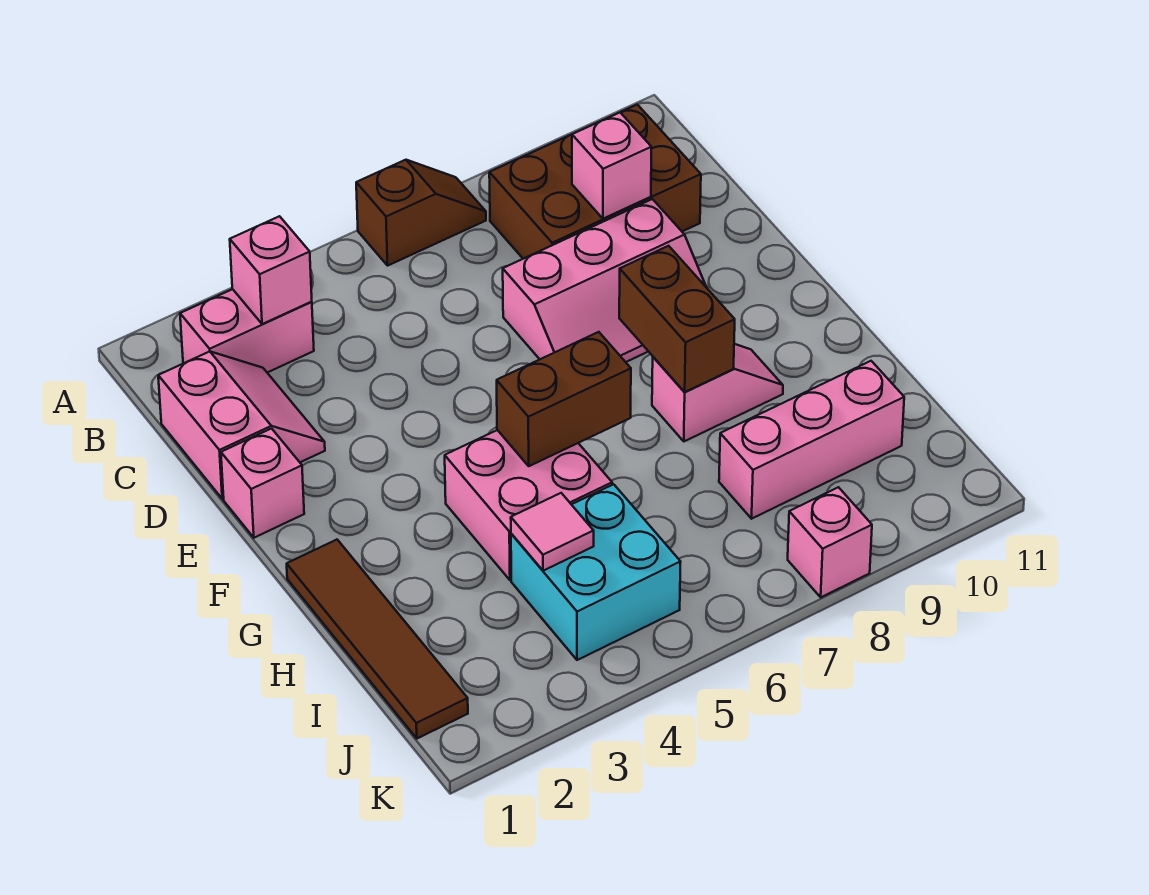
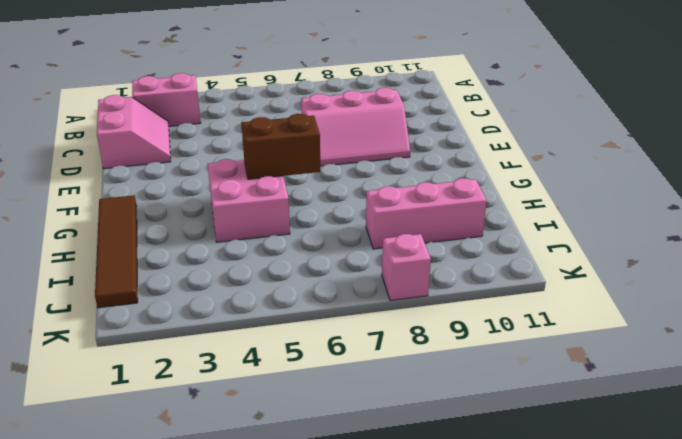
none -> brown slope A6:A7 level 1 top 6
none -> brown brick B8:C10 level 1
none -> pink brick E1 level 1

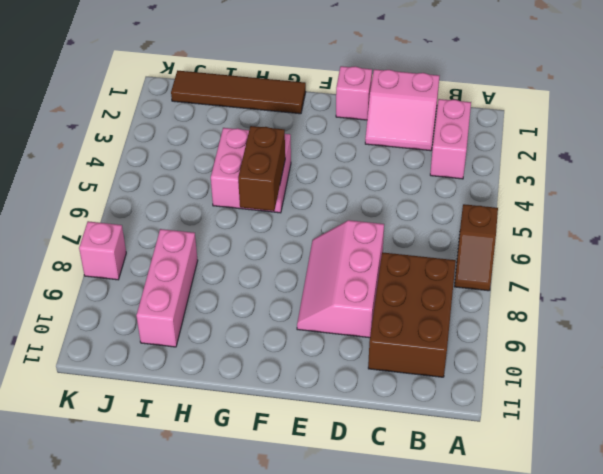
none -> pink slope G8:G9 level 1 top 8
none -> cyan brick I4:J5 level 1
none -> pink brick B3 level 2

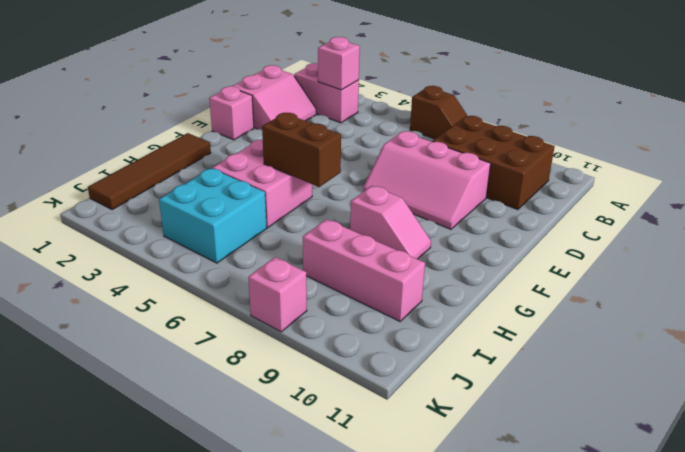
none -> pink brick C9 level 2
none -> brown brick F8:G8 level 2
none -> pink tile I4 level 2

